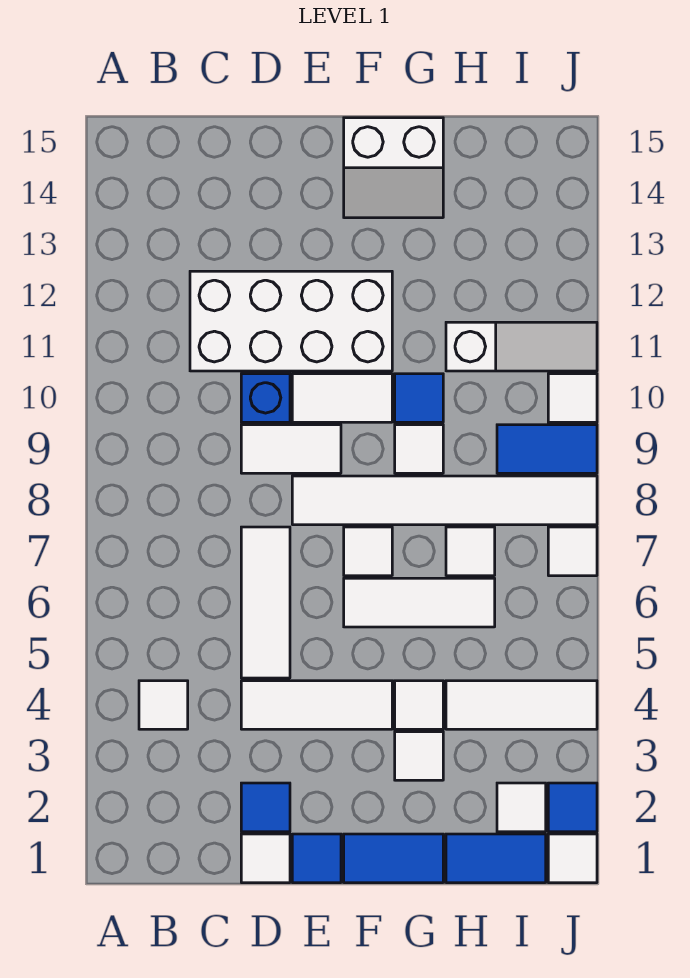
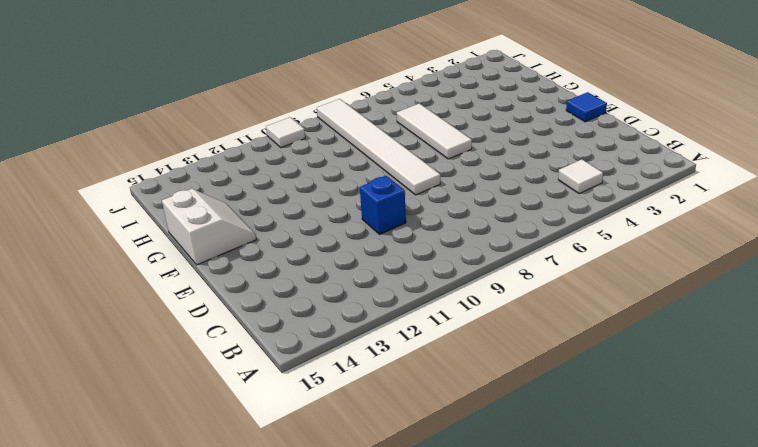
none -> white brick C11:F12 level 1
none -> white tile D1 level 1
none -> blue tile D2 level 1

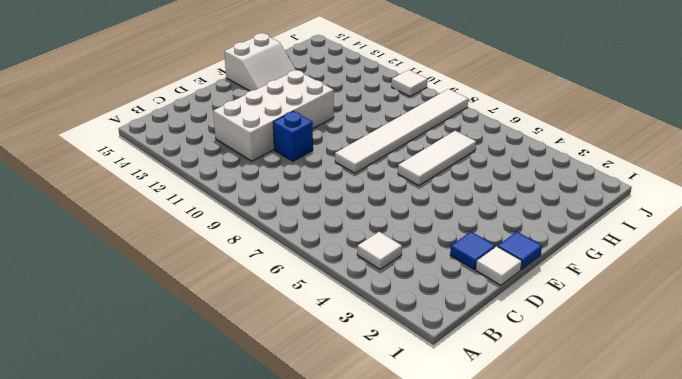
none -> white tile D4:F4 level 1
none -> white tile D5:D7 level 1
none -> white tile D9:E9 level 1

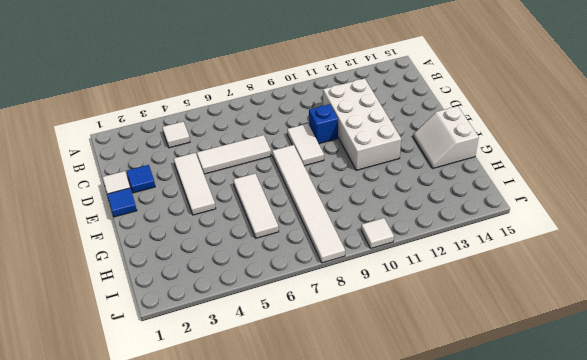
none -> white tile E10:F10 level 1
none -> blue tile F1:G1 level 1
none -> white tile F7 level 1

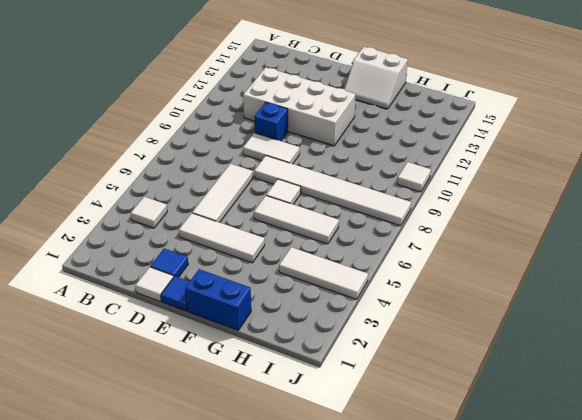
blue brick F1:G1 level 1 -> blue tile F1:G1 level 1
none -> white tile E10:F10 level 1
none -> white tile G3 level 1
none -> white tile G4 level 1

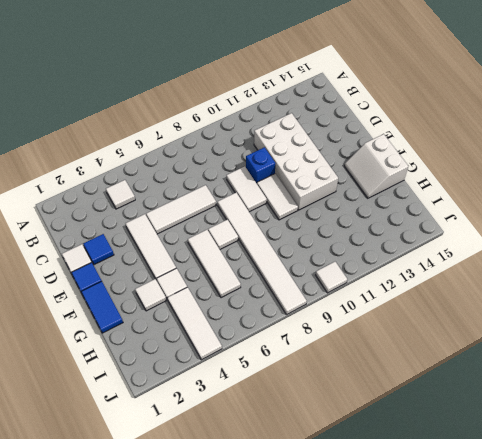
none -> white tile G9 level 1
none -> blue tile G10 level 1
none -> blue tile H1:I1 level 1

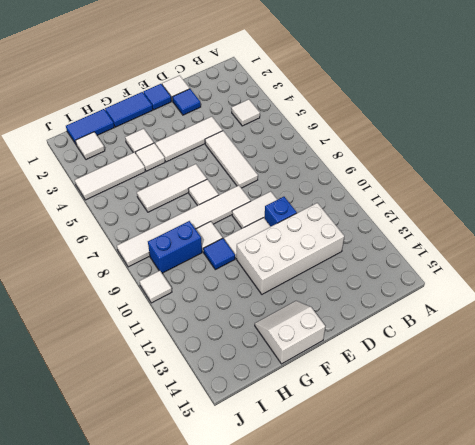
blue brick H9:I9 level 1 -> blue tile I9:J9 level 1
none -> white tile H7 level 1
none -> white slope H11:J11 level 1 top H
none -> white tile J1 level 1

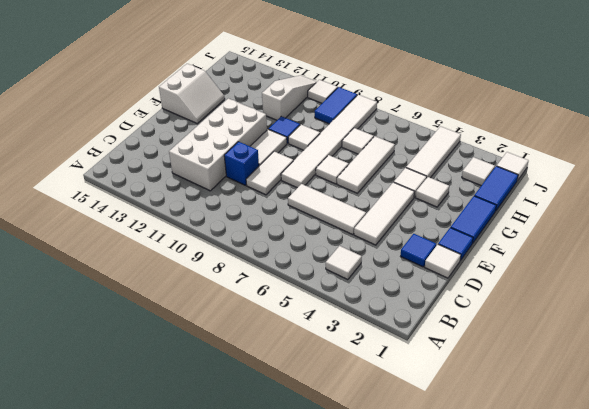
none -> blue tile J2 level 1
none -> white tile J7 level 1

